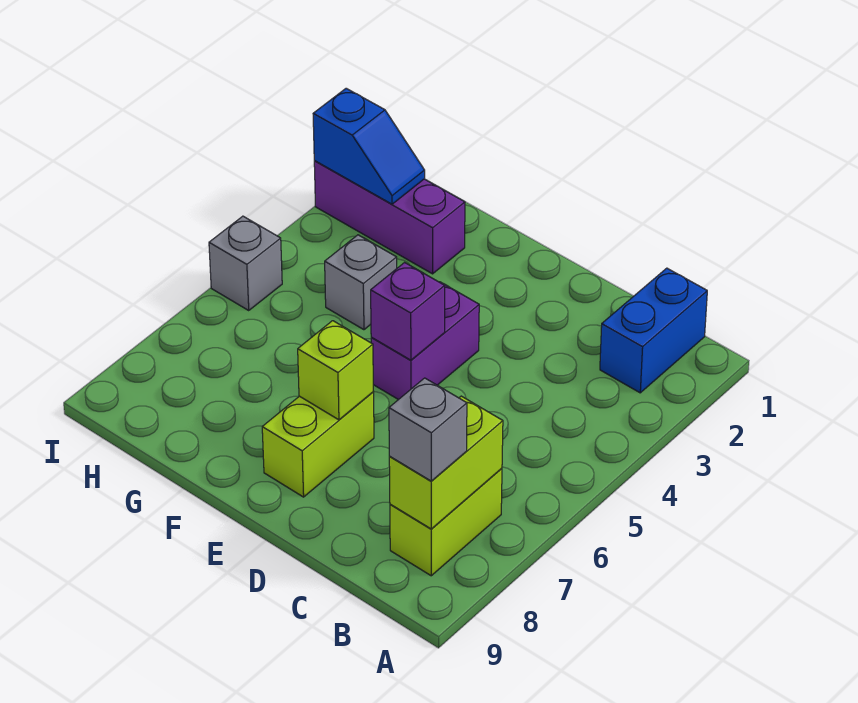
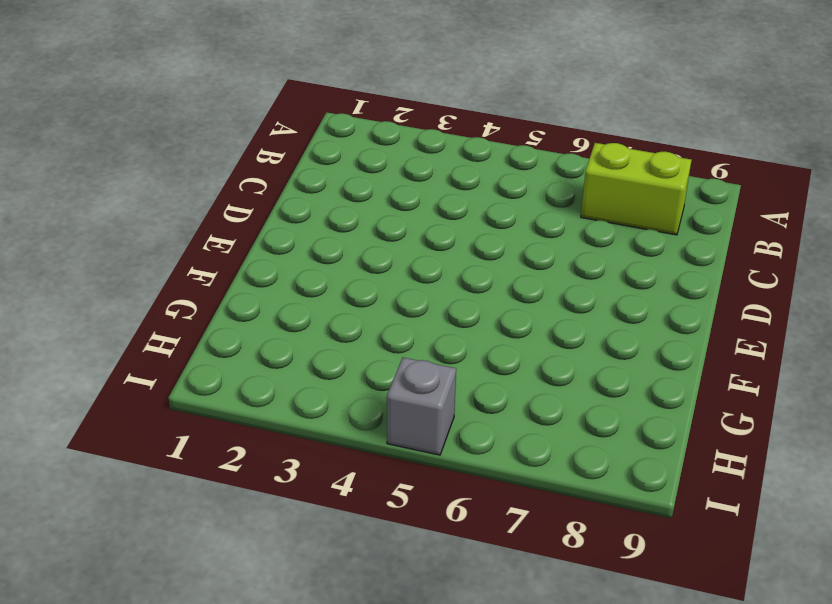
none -> blue brick B1:B2 level 1
none -> purple brick E4:E5 level 1
none -> lime brick E7:E8 level 1

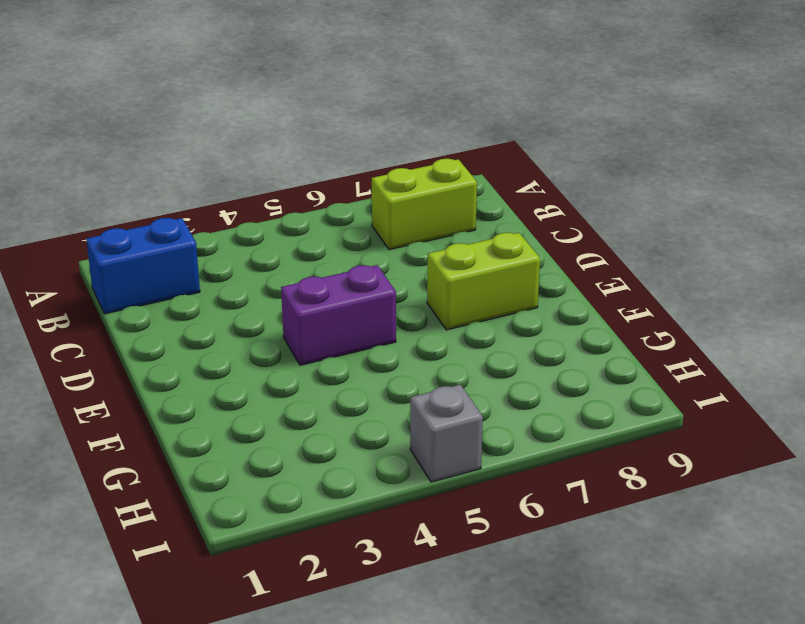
none -> purple brick G2:I2 level 1
none -> grey brick G4 level 1
none -> lime brick B7:B8 level 2

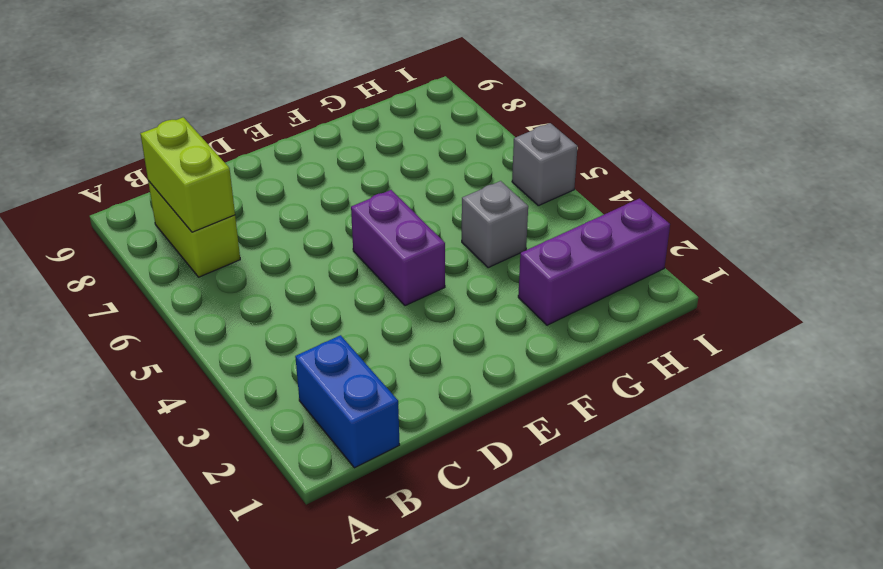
none -> lime brick E7:E8 level 1
none -> purple brick E5 level 2
none -> lime brick E7 level 2

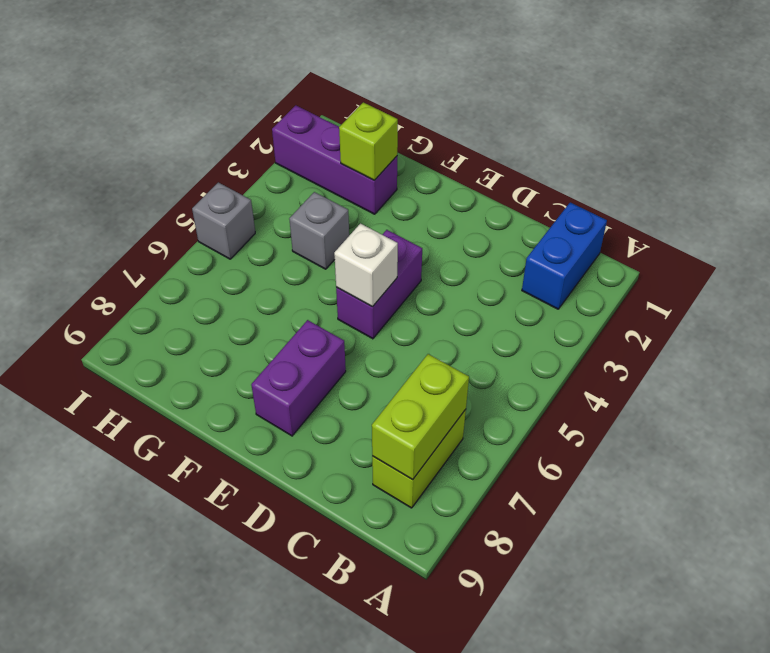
white brick E5 level 2 -> purple brick E5 level 2
purple brick E7:E8 level 1 -> lime brick E7:E8 level 1
lime brick G2 level 2 -> lime brick E7 level 2
none -> blue slope H2:I2 level 2 top I
none -> grey brick B8 level 3

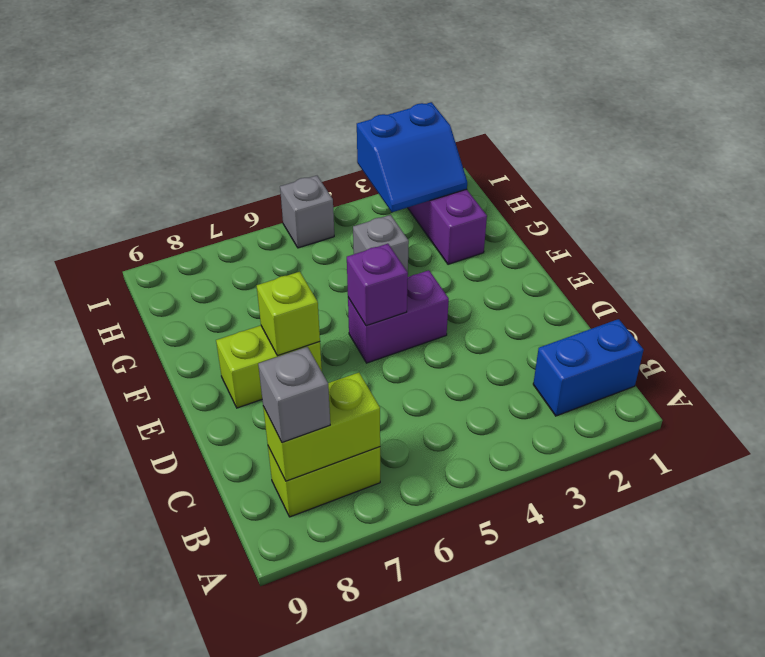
blue slope H2:I3 level 2 top I -> blue slope H2:I2 level 2 top I

